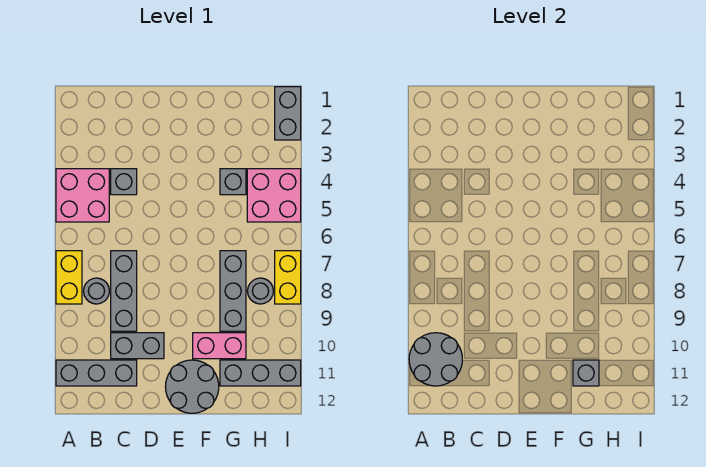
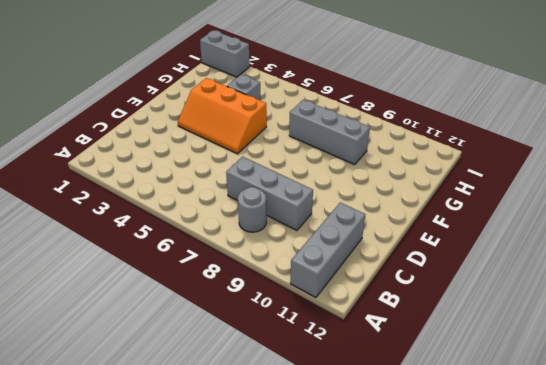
orange slope E3:F5 level 1 top F -> none
none -> pink brick A4:B5 level 1
none -> yellow brick A7:A8 level 1
none -> grey brick C4 level 1

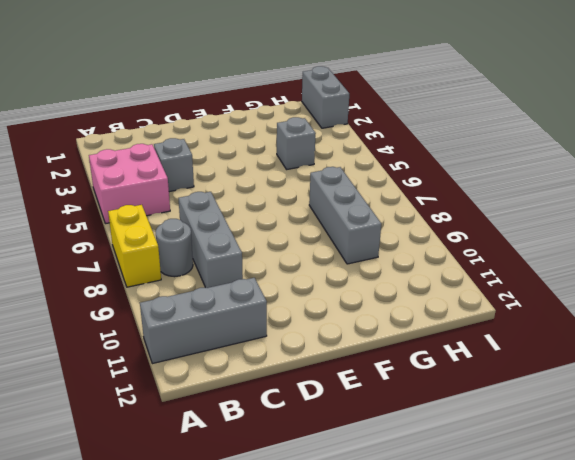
none -> grey brick C10:D10 level 1
none -> grey round brick E11:F12 level 1
none -> pink brick F10:G10 level 1

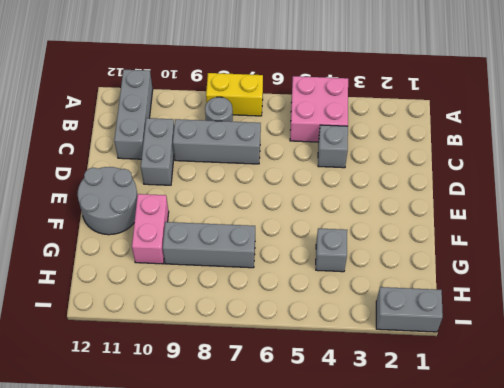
none -> grey brick G11:I11 level 1
none -> pink brick H4:I5 level 1
none -> grey round brick H8 level 1

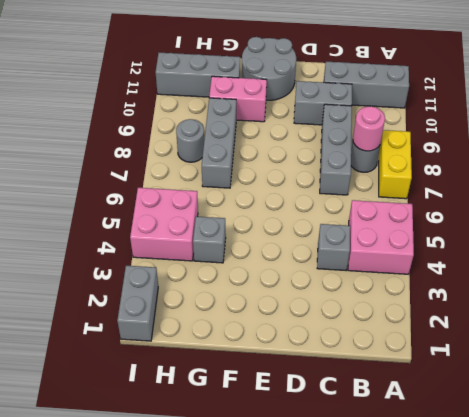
pink round brick B8 level 2 -> none
none -> yellow brick I7:I8 level 1
none -> grey round brick A10:B11 level 2
none -> grey brick G11 level 2

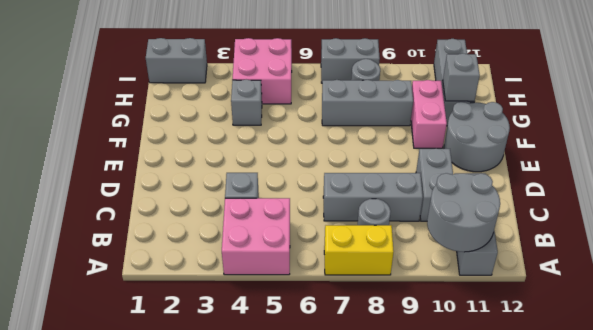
grey brick I7:I8 level 1 -> yellow brick I7:I8 level 1

